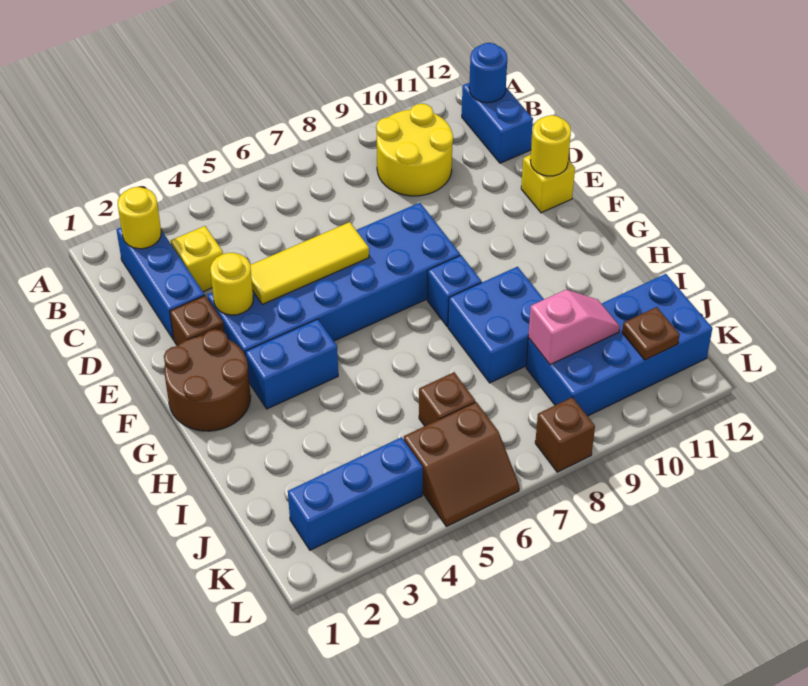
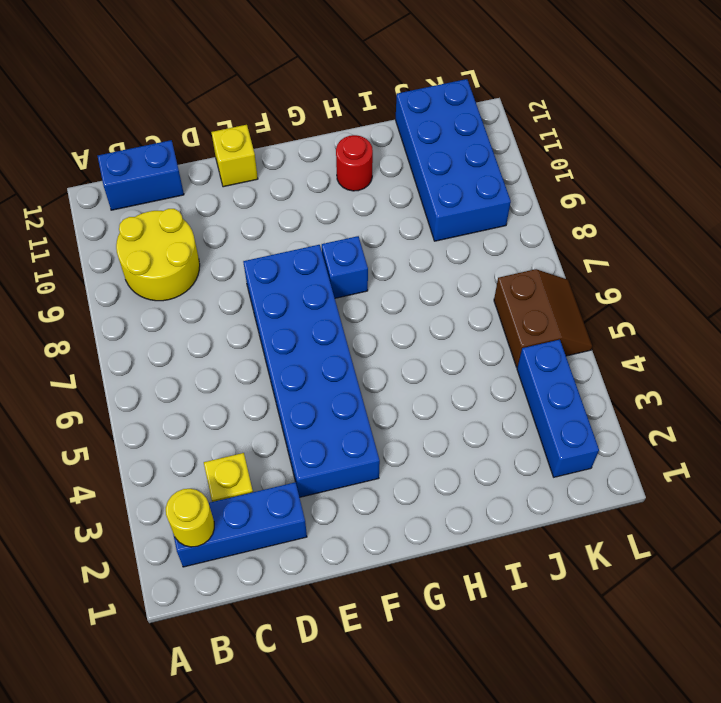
red round brick H11 level 1 -> none
none -> brown brick E2 level 1
none -> brown round brick F1:G2 level 1
none -> blue brick G3:G4 level 1

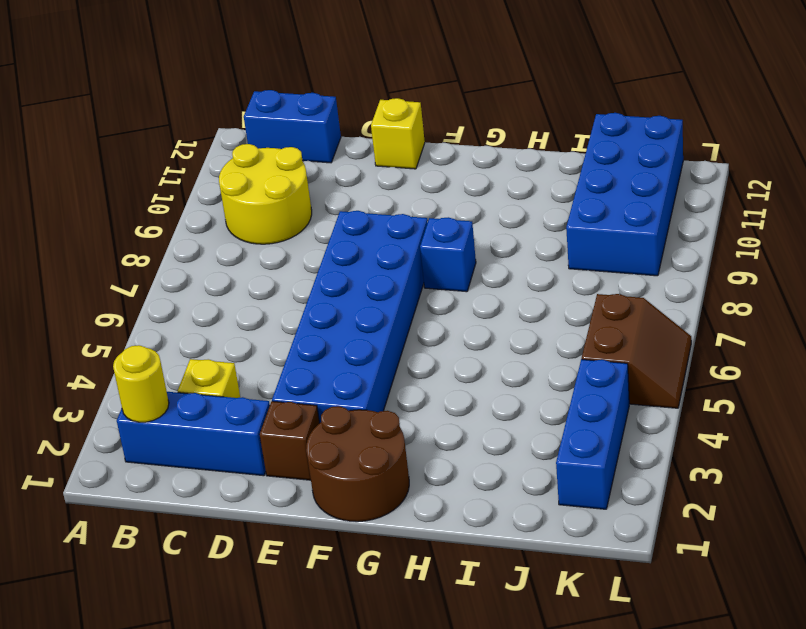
none -> blue brick G3:G4 level 1
none -> blue brick H8:I9 level 1
none -> brown brick J6 level 1

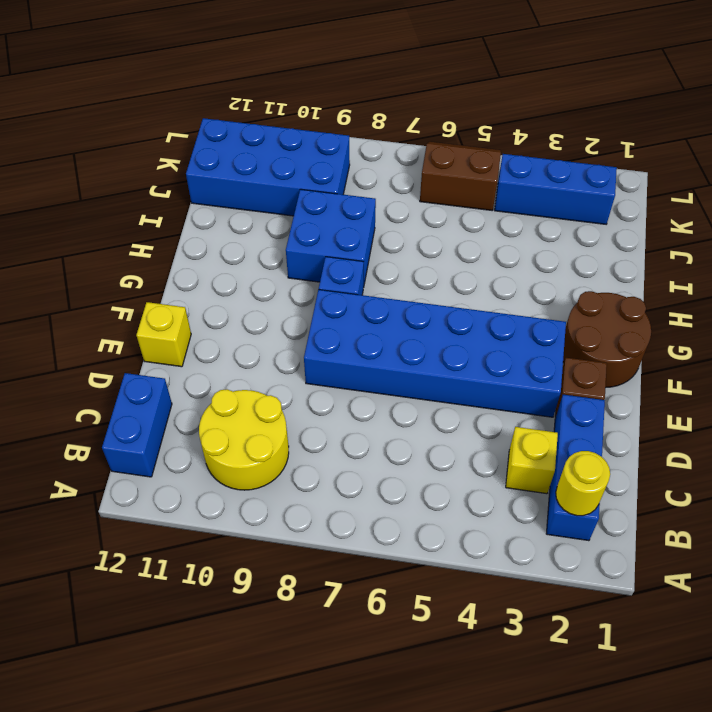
none -> blue brick G3:G4 level 1
none -> brown brick J6 level 1
none -> brown brick L8 level 1

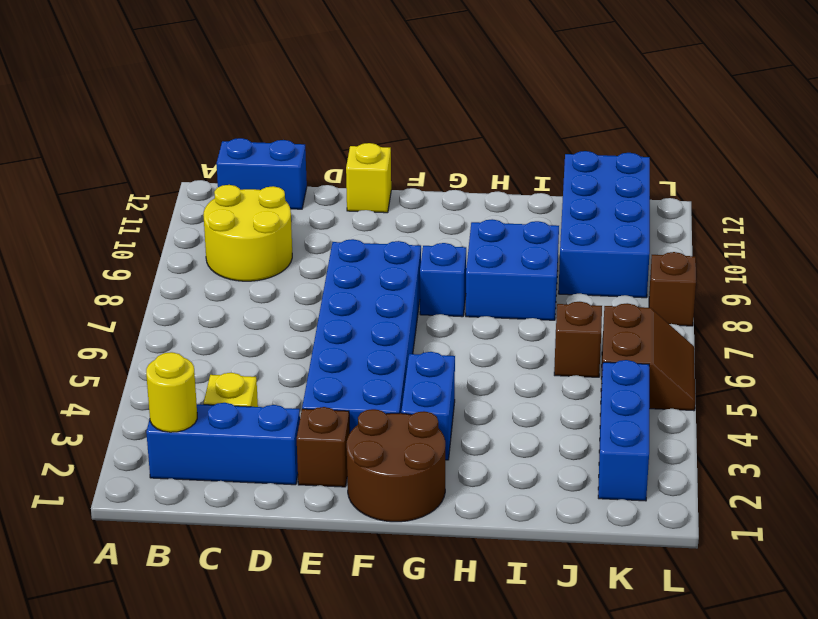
none -> blue round brick B12 level 2
none -> yellow round brick E3 level 2
none -> yellow tile E4:E6 level 2

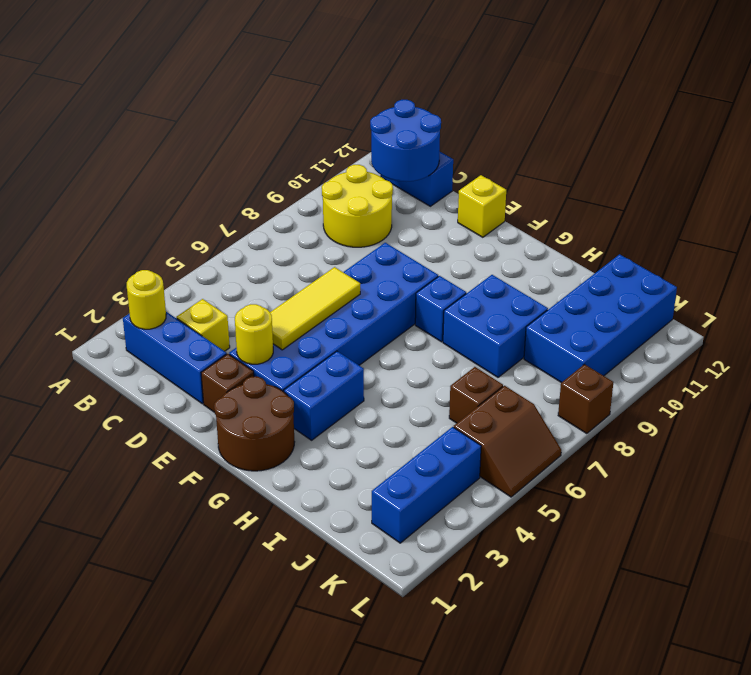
blue round brick B11:C12 level 2 -> blue round brick B12 level 2
none -> yellow round brick E12 level 2
none -> pink slope J9:J10 level 2 top 9
none -> brown plate K11 level 2

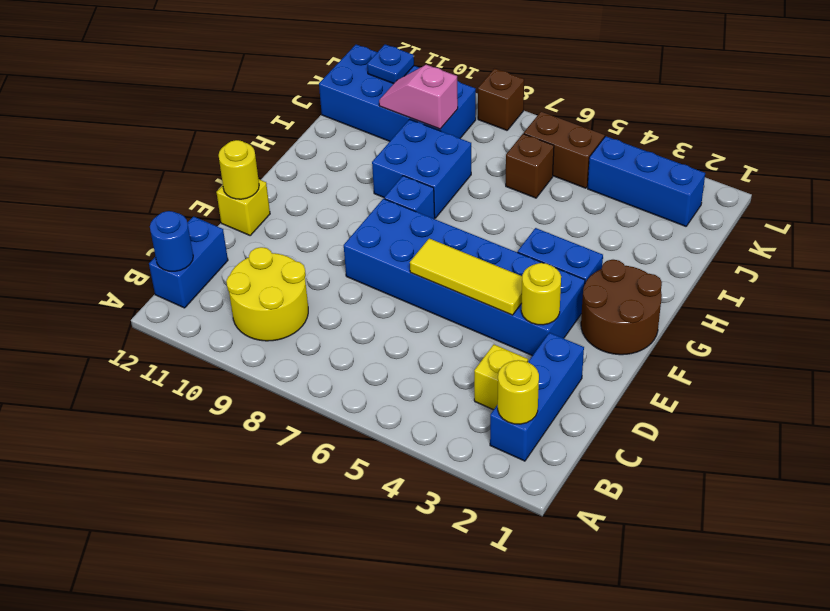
blue plate K11 level 2 -> brown plate K11 level 2
none -> brown brick E2 level 1

